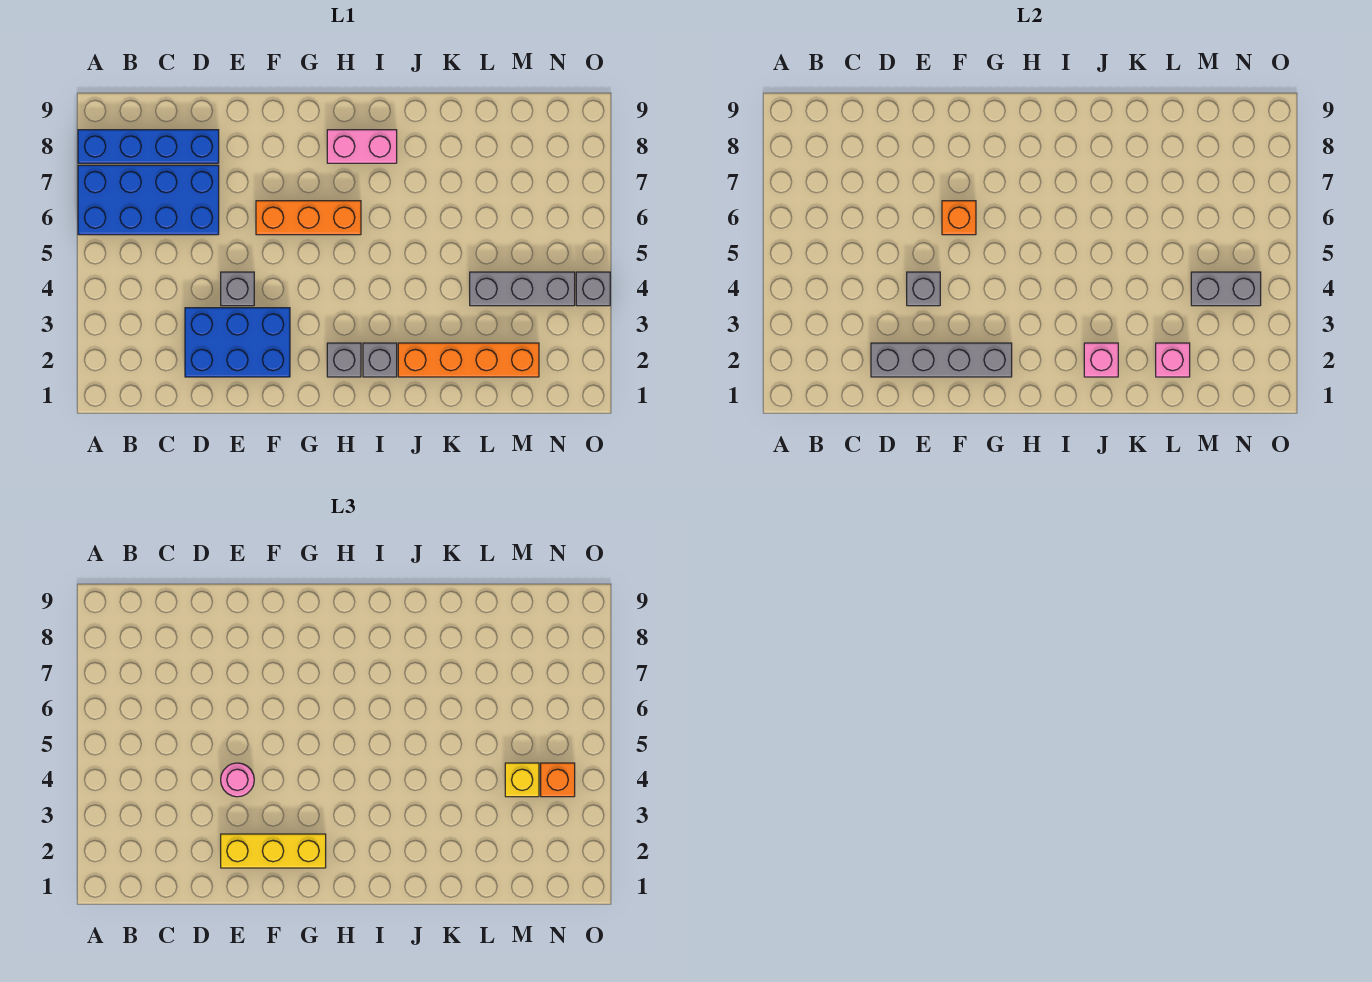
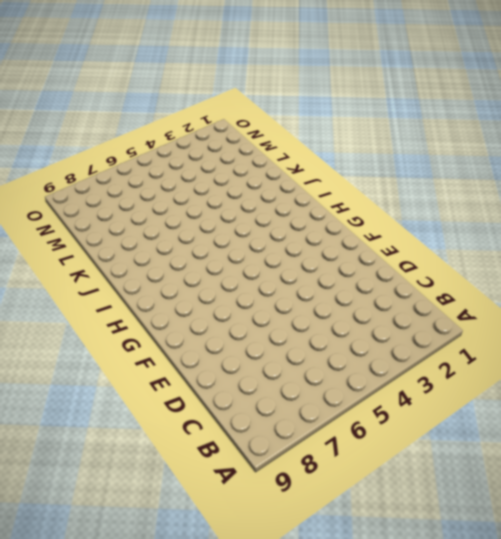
none -> blue brick A6:D7 level 1
none -> blue brick A8:D8 level 1
none -> blue brick D2:F3 level 1

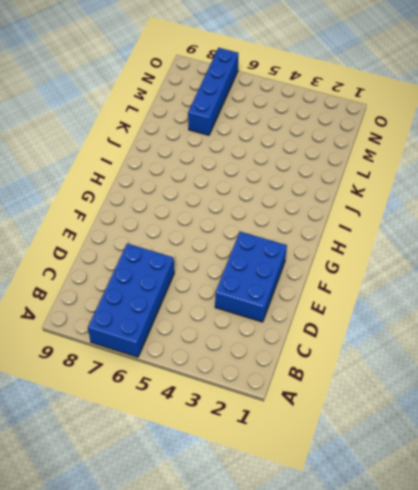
blue brick L7:O7 level 1 -> blue brick A8:D8 level 1
none -> grey brick E4 level 1
none -> orange brick F6:H6 level 1
none -> grey brick H2 level 1

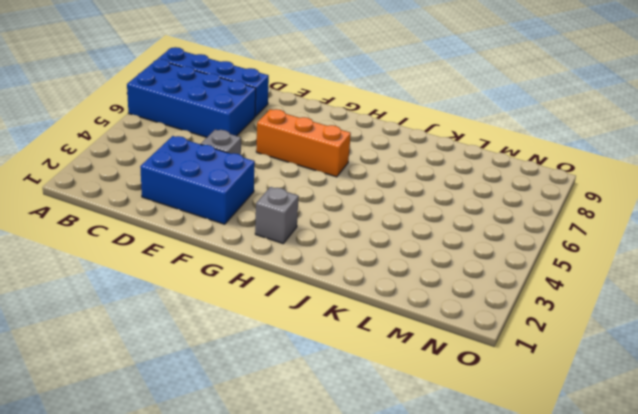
none -> pink brick H8:I8 level 1
none -> grey brick I2 level 1
none -> orange brick J2:M2 level 1

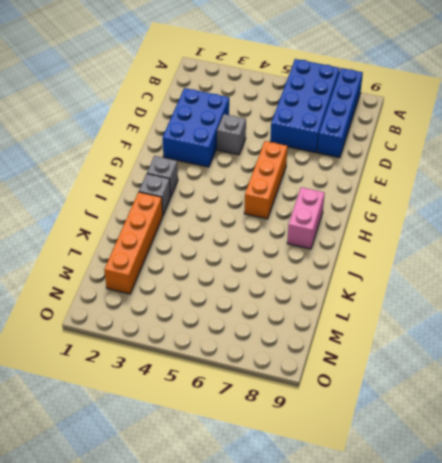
none -> grey brick L4:N4 level 1
none -> grey brick O4 level 1
none -> grey brick D2:G2 level 2

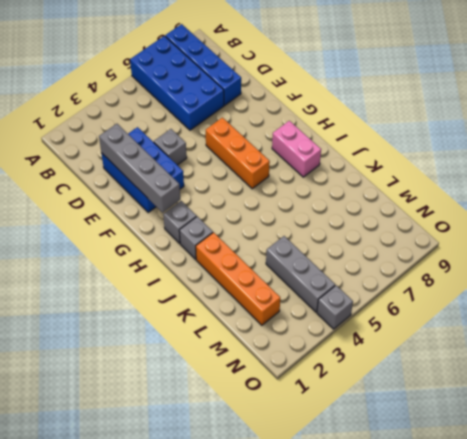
none -> grey brick E4 level 2
none -> orange brick F6 level 2
none -> pink brick J2 level 2

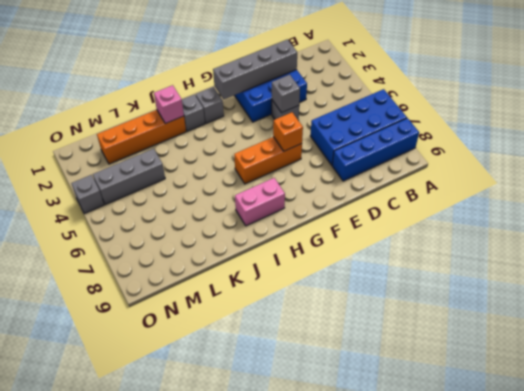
none -> pink brick L2 level 2
none -> grey brick M4:N4 level 2
none -> yellow brick E2:G2 level 3

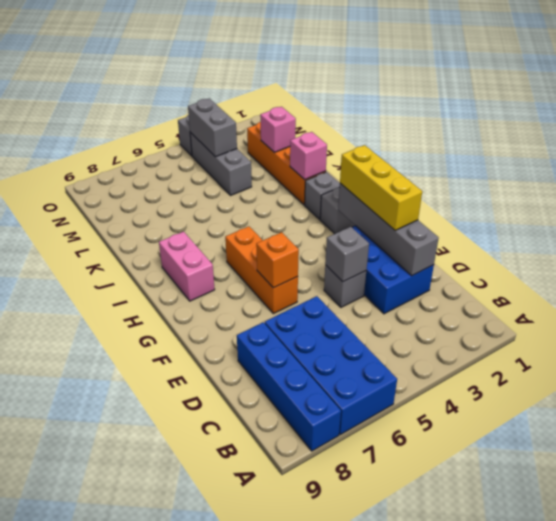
none -> pink round brick E4 level 3
none -> yellow brick M4 level 3
none -> orange brick N4 level 3

